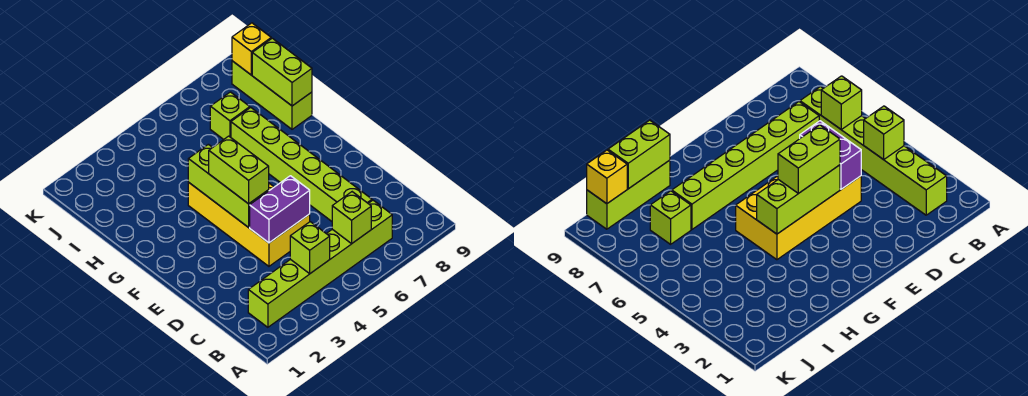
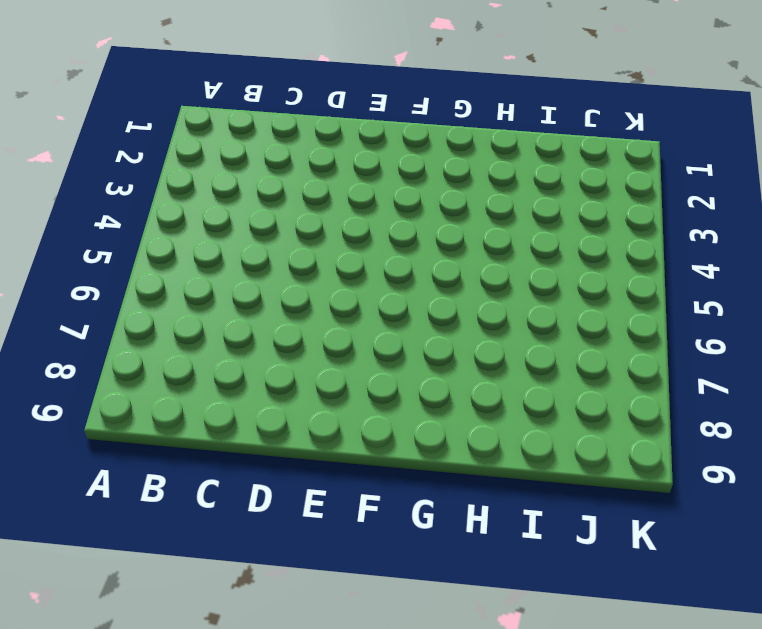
none -> lime brick B2:B7 level 1
none -> lime brick C7:H7 level 1
none -> yellow brick D4:G5 level 1

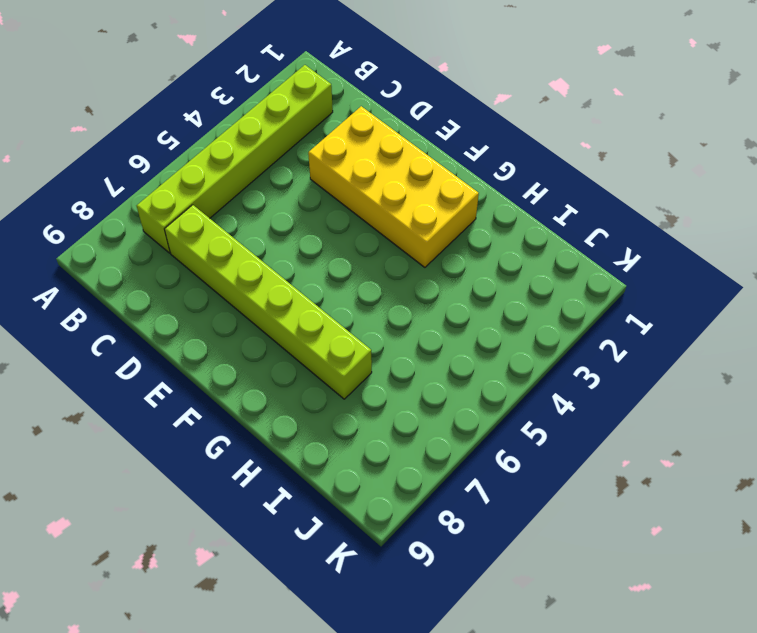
yellow brick D2:G3 level 1 -> yellow brick D4:G5 level 1
none -> lime brick H9:J9 level 1
none -> lime brick I7 level 1
none -> lime brick B4 level 2

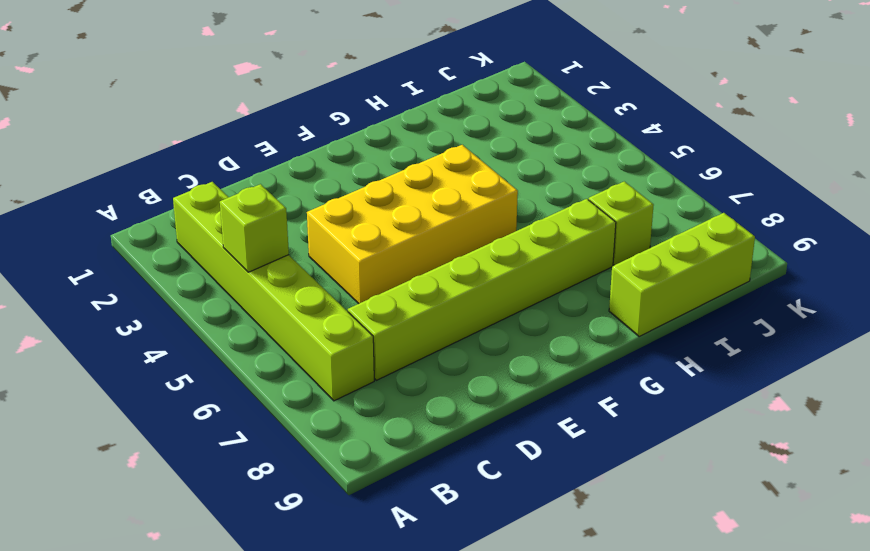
none -> lime brick B6 level 2
none -> purple brick D4:D5 level 2
none -> lime brick E4:G4 level 2

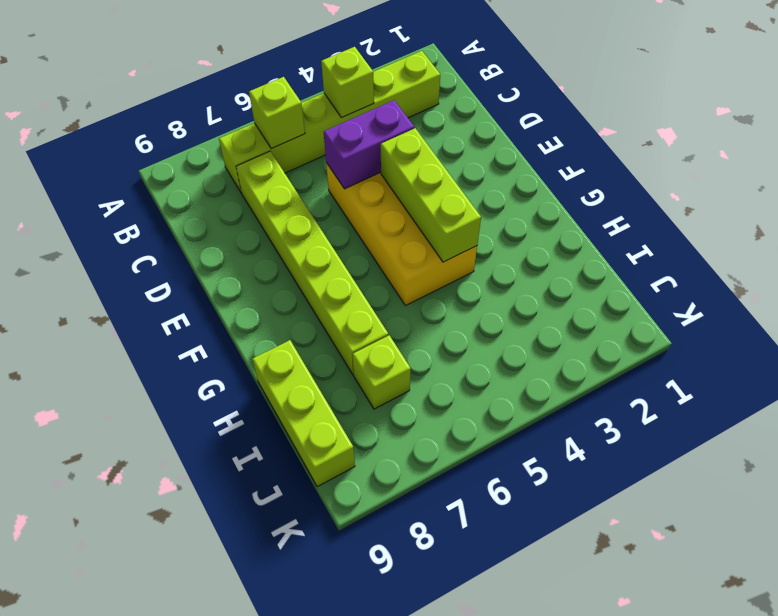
none -> lime brick H9:I9 level 2
none -> yellow brick J9 level 2
none -> lime brick E4:F4 level 3

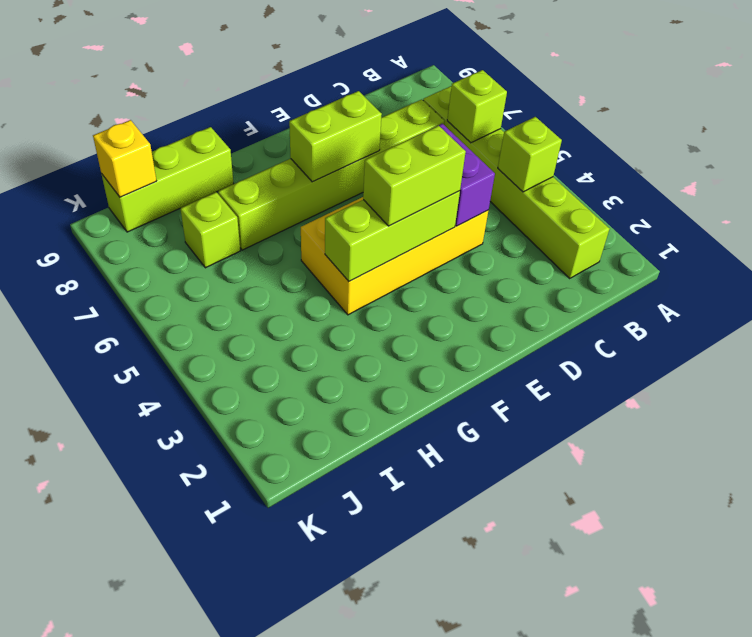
lime brick E7:F7 level 2 -> lime brick H9:I9 level 2

